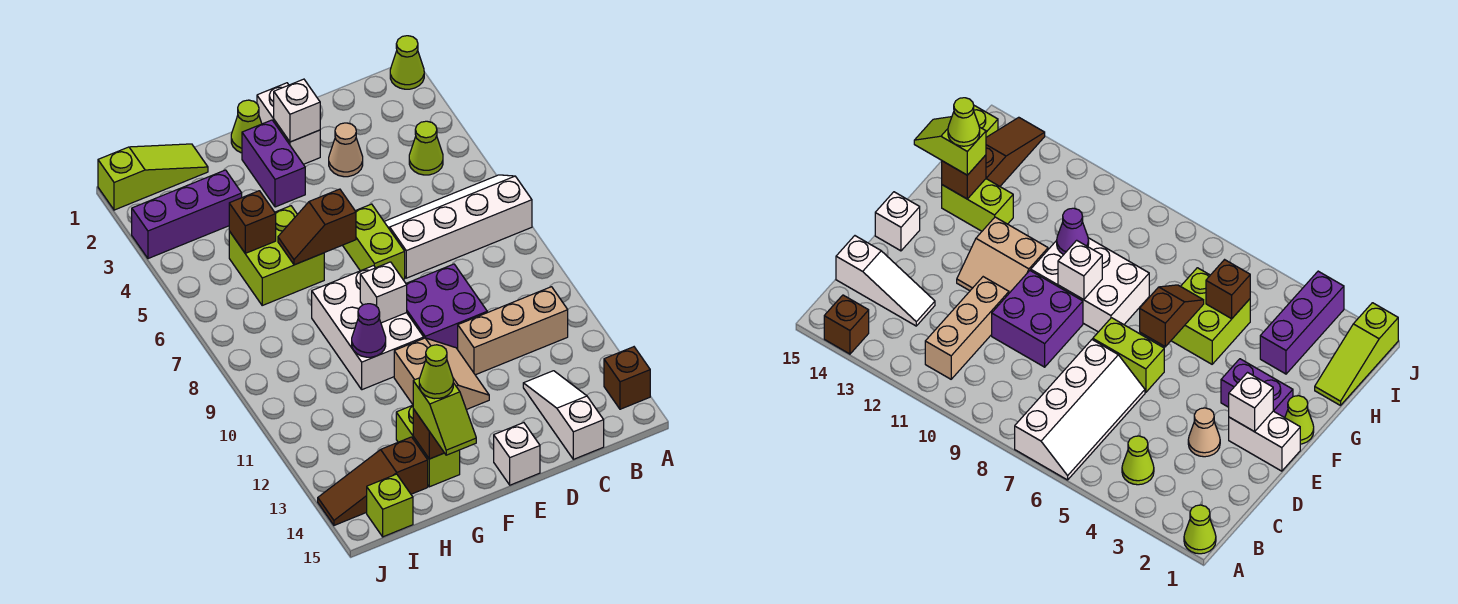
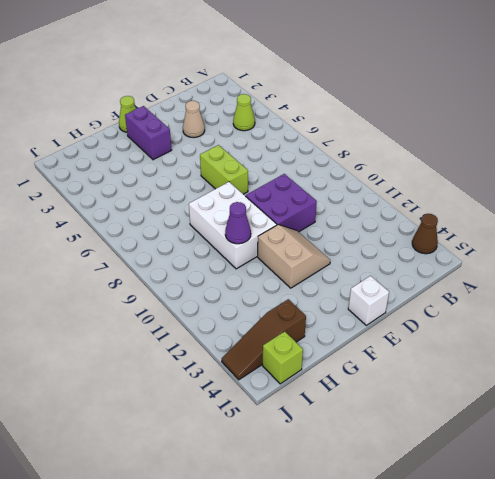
brown cone A14 level 1 -> brown brick A14 level 1
none -> lime cone A1 level 1
none -> white slope A6:D7 level 1 top 7
none -> tan brick B11:D11 level 1

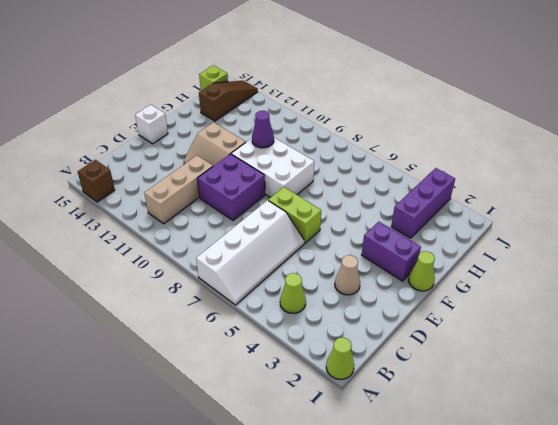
none -> white slope C13:C15 level 1 top 15
none -> white brick E1:E2 level 1
none -> lime brick G5:H6 level 1

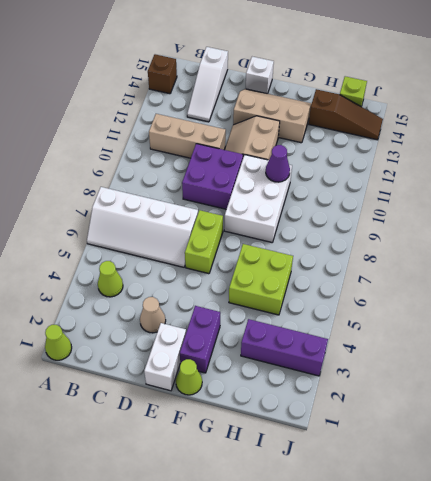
tan slope E13:G14 level 1 top 13 -> lime brick G13:G14 level 1
none -> lime slope H1:J1 level 1 top J
none -> white brick E2 level 2
none -> brown slope F6:G6 level 2 top F

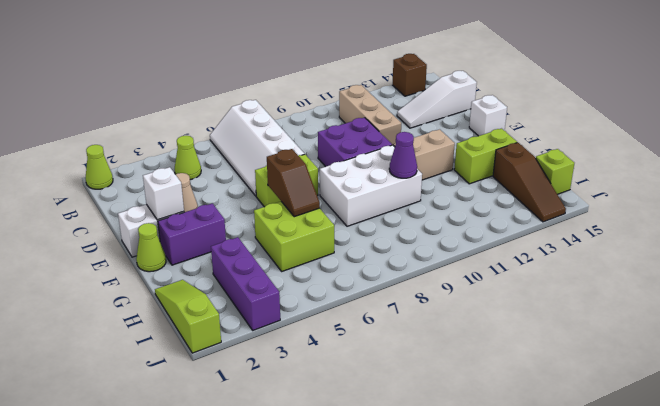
none -> white brick F9 level 2
none -> brown brick G14 level 2
none -> brown brick H5 level 2

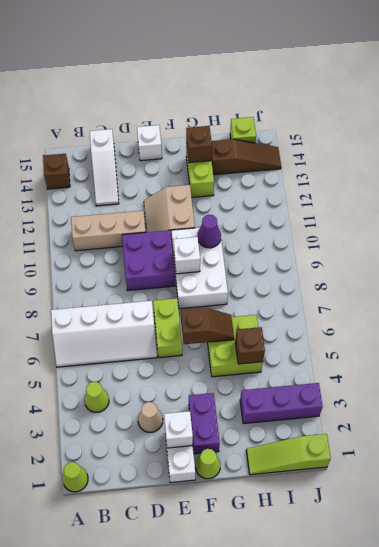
none -> lime slope G14:G15 level 3 top 14
none -> lime cone G14 level 4

